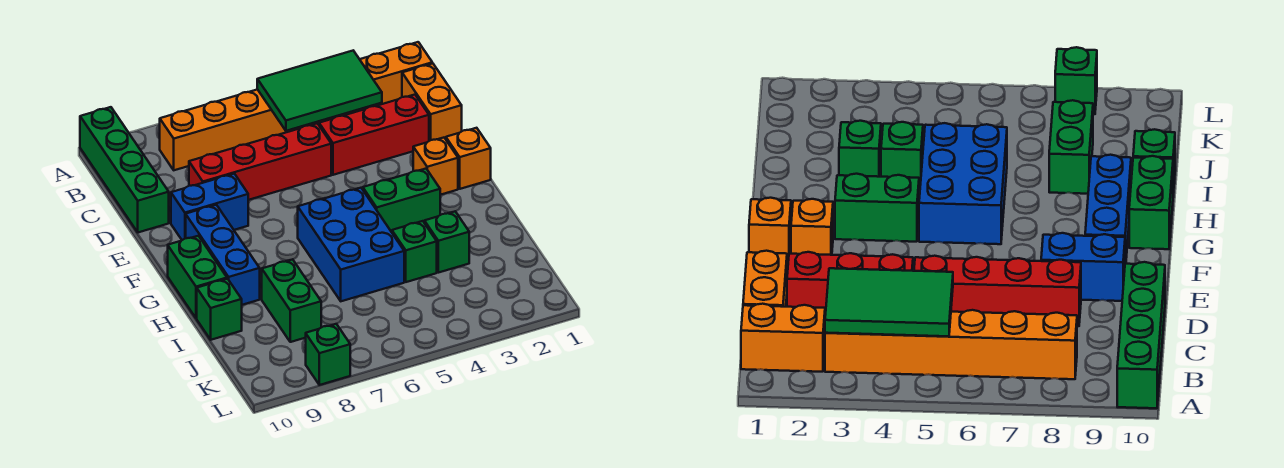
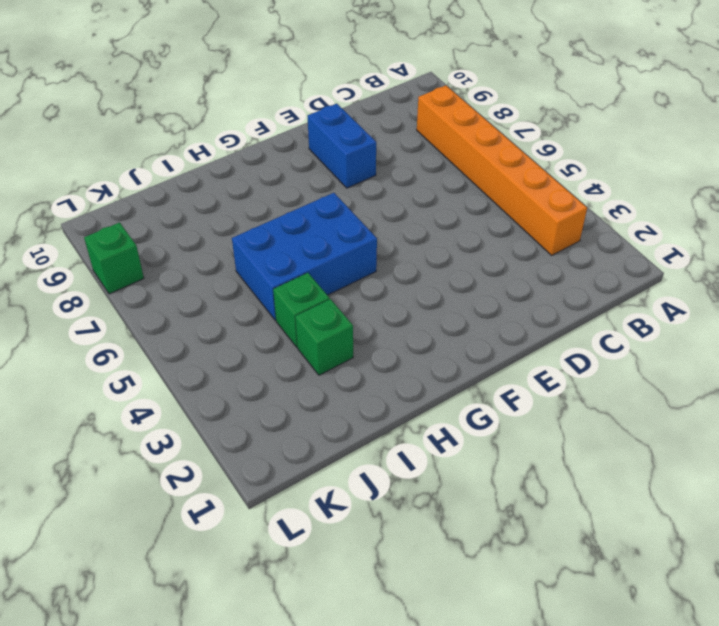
none -> green brick A10:D10 level 1
none -> orange brick B1:B2 level 1
none -> orange brick C1:D1 level 1

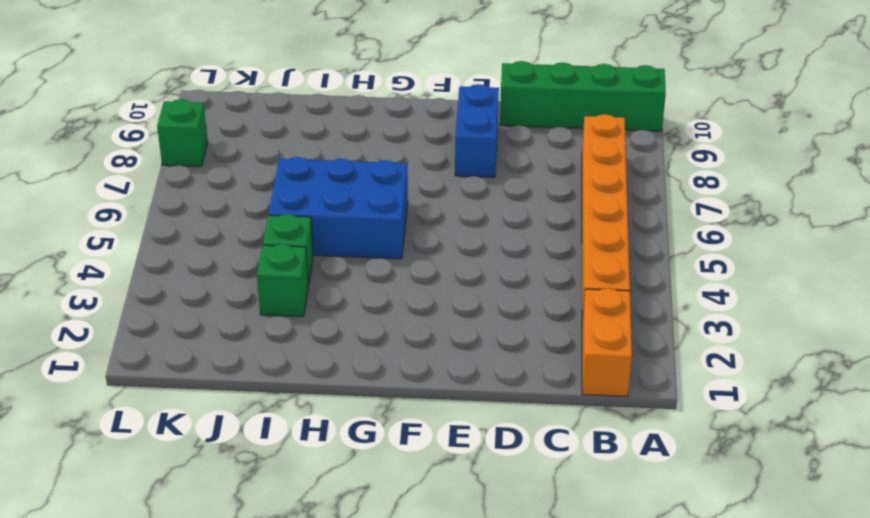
none -> orange brick C1:D1 level 1
none -> red brick D2:D4 level 1
none -> red brick D5:D8 level 1

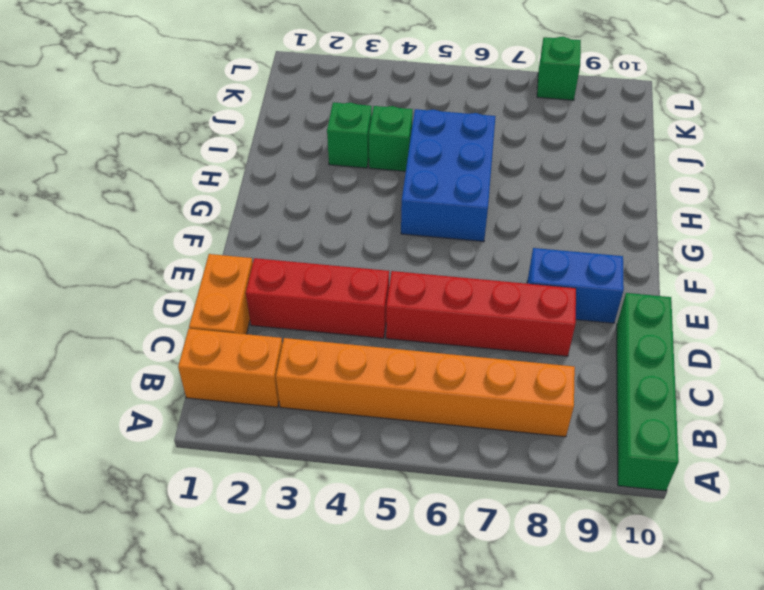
none -> orange brick F1 level 1
none -> orange brick F2 level 1
none -> blue brick F9:H9 level 1

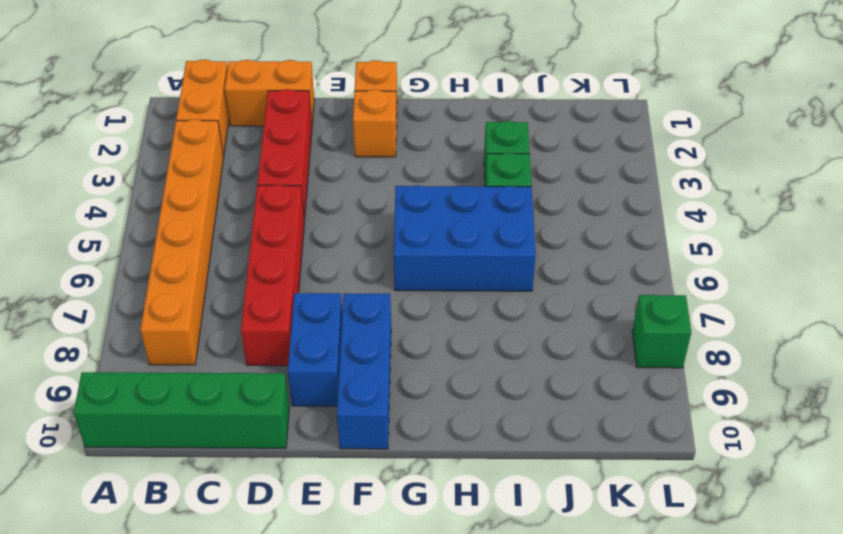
blue brick F8:F10 level 1 -> blue brick F9:H9 level 1
none -> green brick G3:G4 level 1
none -> green brick G10:H10 level 1
none -> green brick I8:J8 level 1

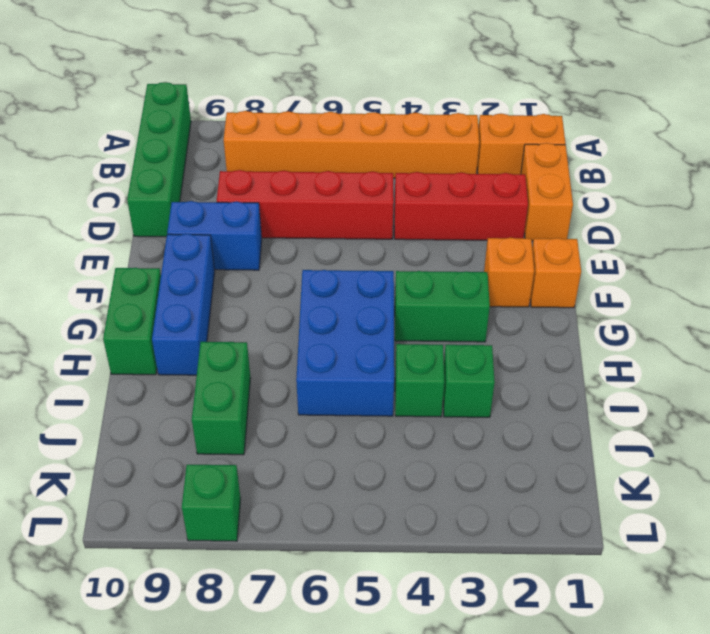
none -> green brick I10 level 1
none -> green tile B3:C5 level 2

